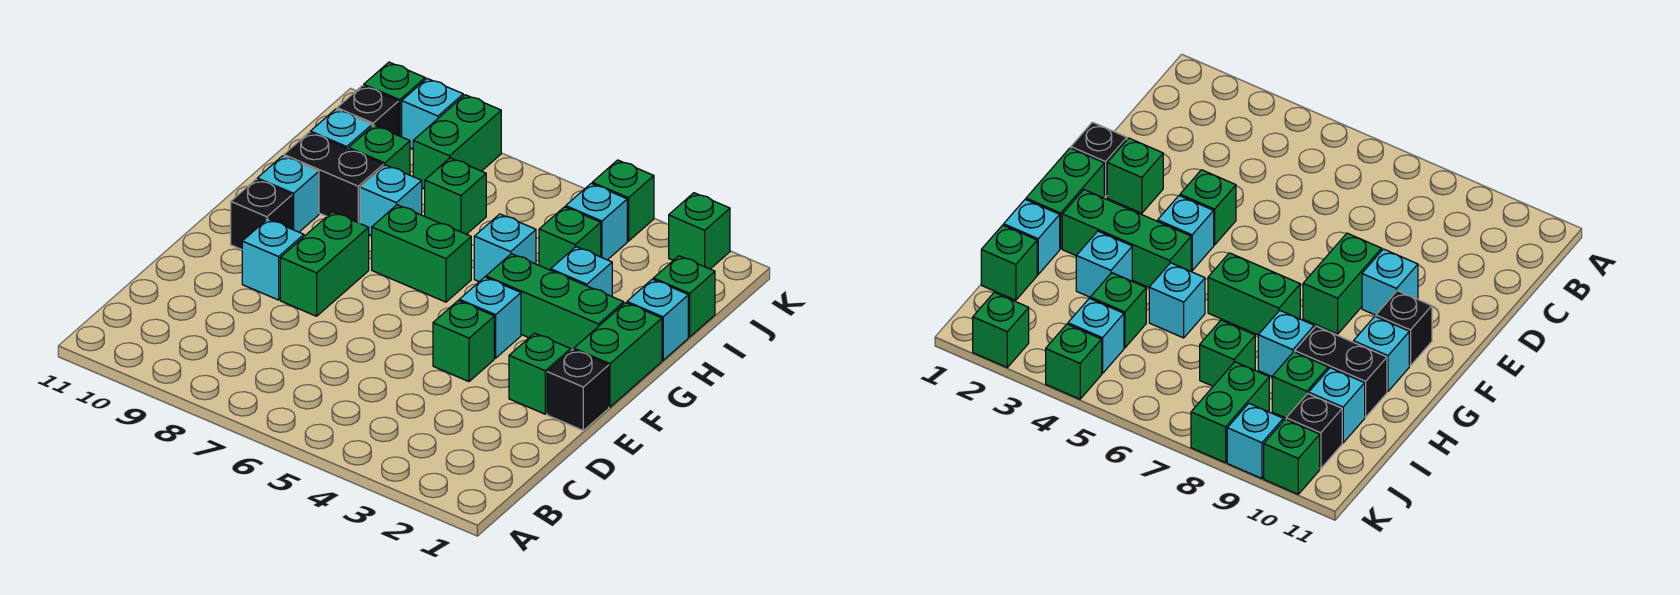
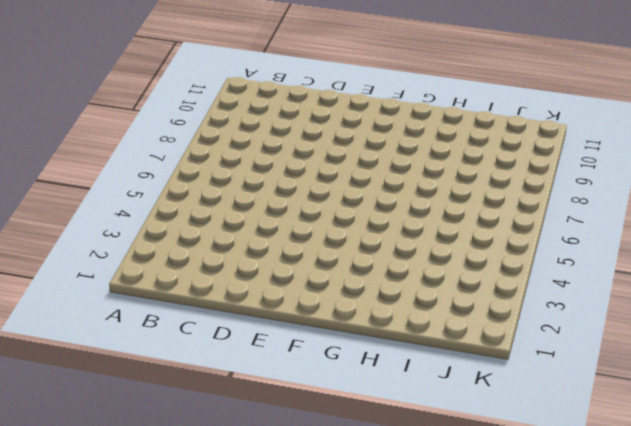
none -> black brick E1 level 1
none -> green brick E2 level 1
none -> green brick E4 level 1

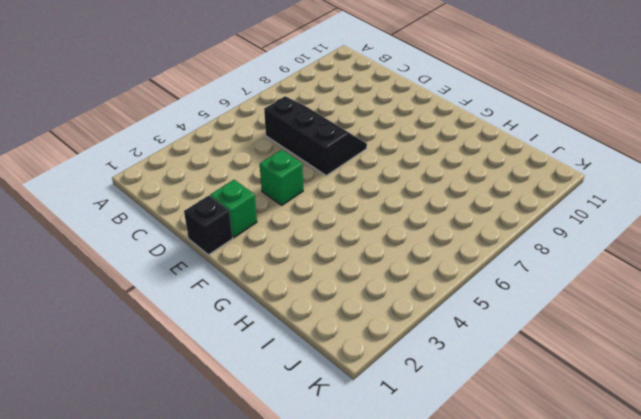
black slope C6:E7 level 1 top 6 -> none
none -> green brick E8:F8 level 1
none -> cyan brick E9 level 1
none -> green brick F1:G1 level 1

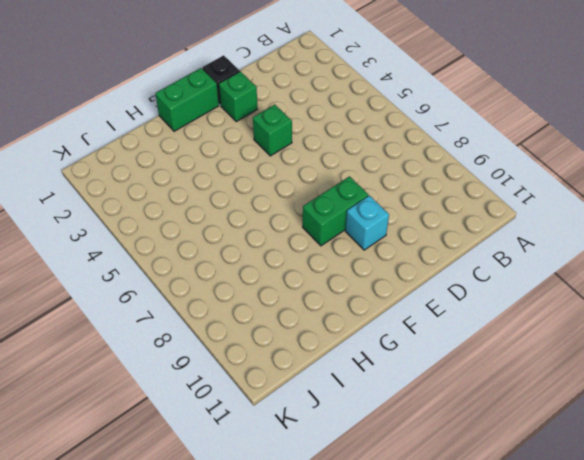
none -> cyan brick F4 level 1
none -> black brick F10 level 1
none -> green brick G2:G4 level 1

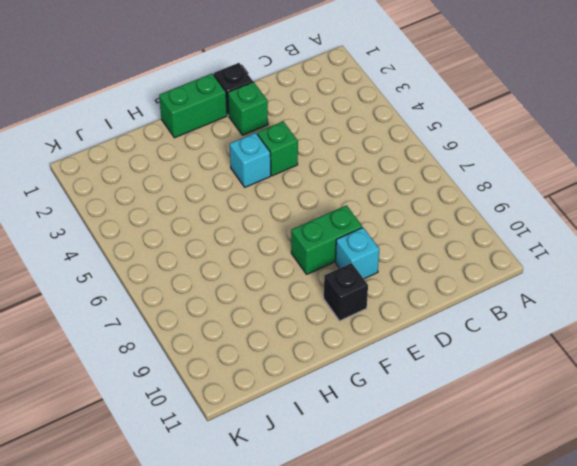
none -> green brick G2:G4 level 1
none -> green brick G6:G7 level 1
none -> cyan brick G10 level 1

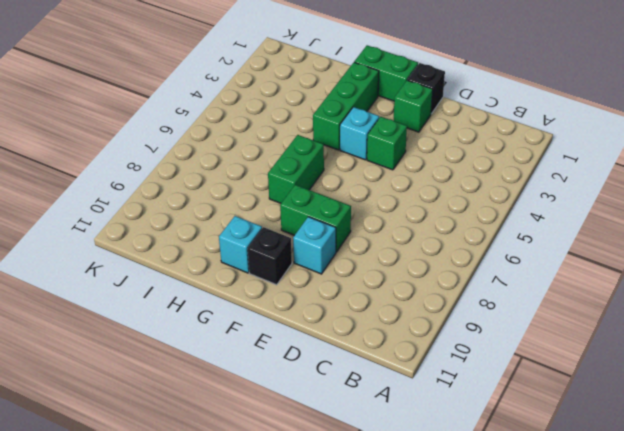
none -> cyan brick H1 level 1
none -> cyan brick H3 level 1
none -> cyan brick H5 level 1

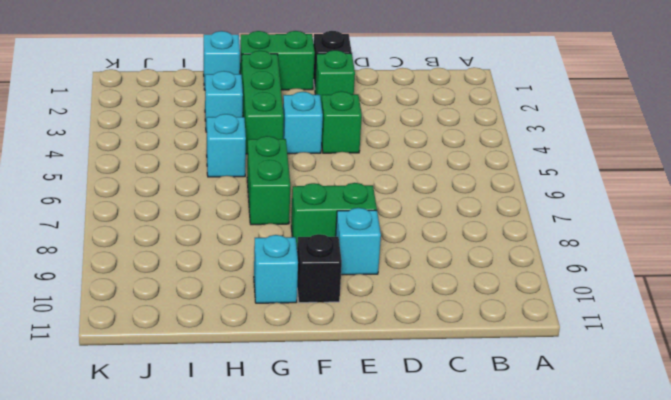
none -> cyan brick H8 level 1
none -> black brick H9:H10 level 1
none -> green brick I1 level 1

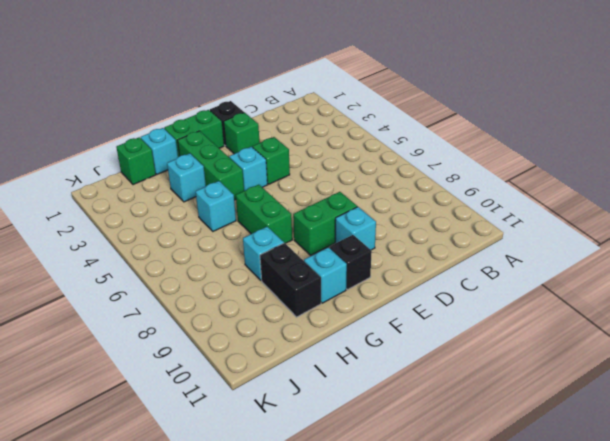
none -> green brick I4 level 1
none -> green brick I7 level 1
none -> green brick I9 level 1

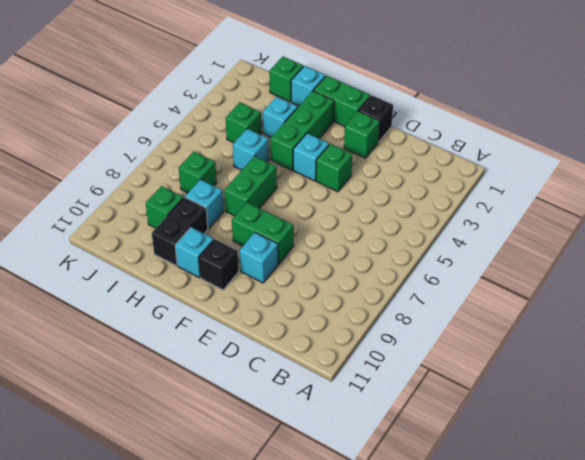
none -> cyan brick I10 level 1
none -> cyan brick J4 level 1
none -> green brick J8:K8 level 1

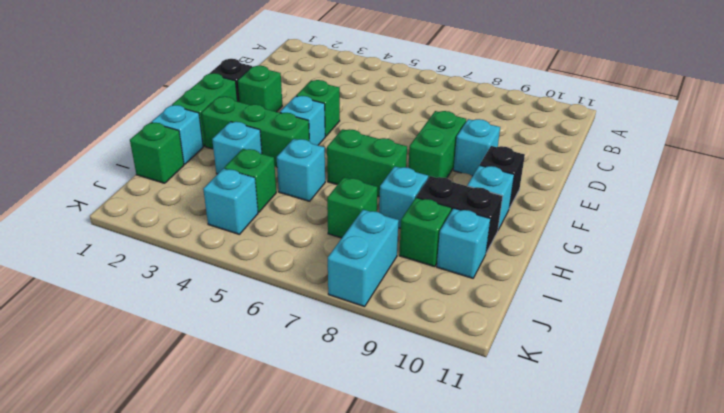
cyan brick J8:K8 level 1 -> green brick J8:K8 level 1
none -> black brick J10 level 1
none -> green brick K2 level 1
none -> green brick K4 level 1

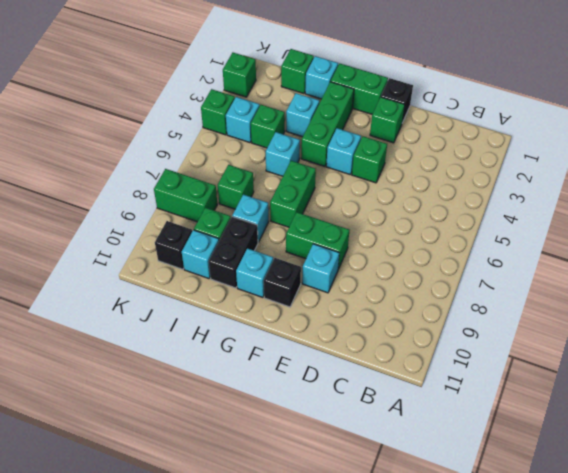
none -> cyan brick K9 level 1
none -> green brick K10 level 1

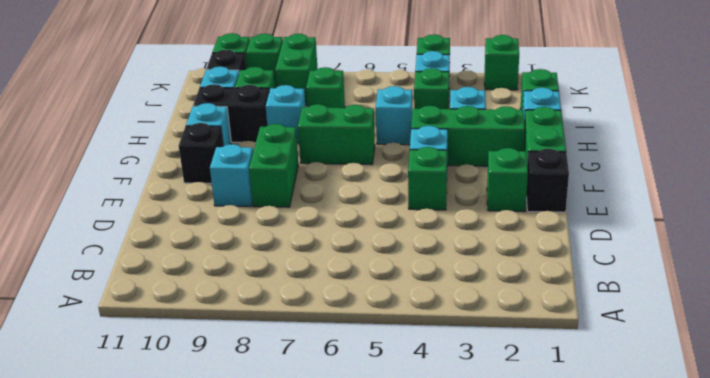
green brick K9 level 1 -> cyan brick K9 level 1

